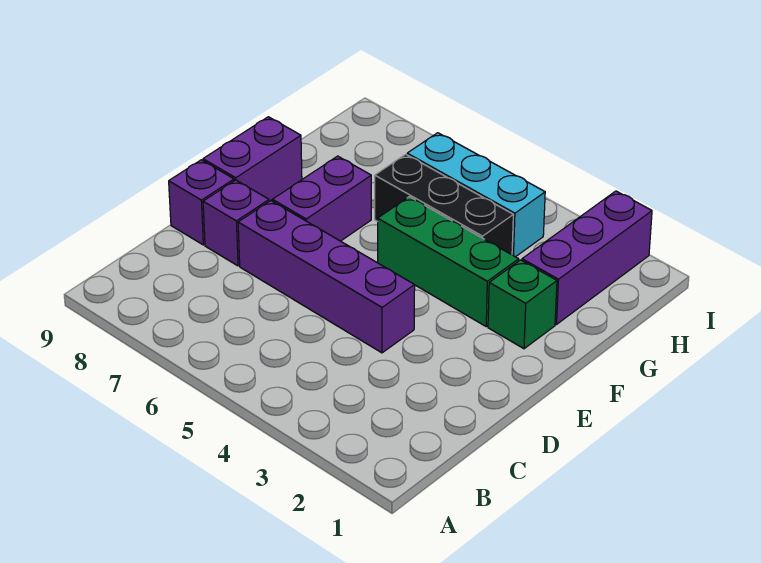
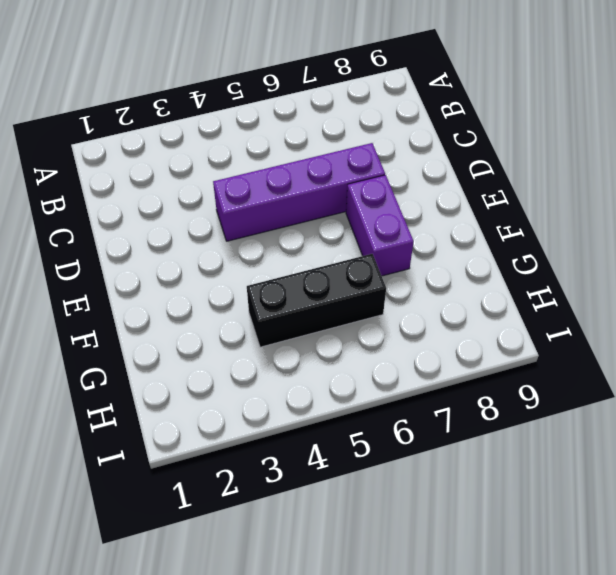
none -> purple brick D8 level 1
none -> purple brick D9 level 1

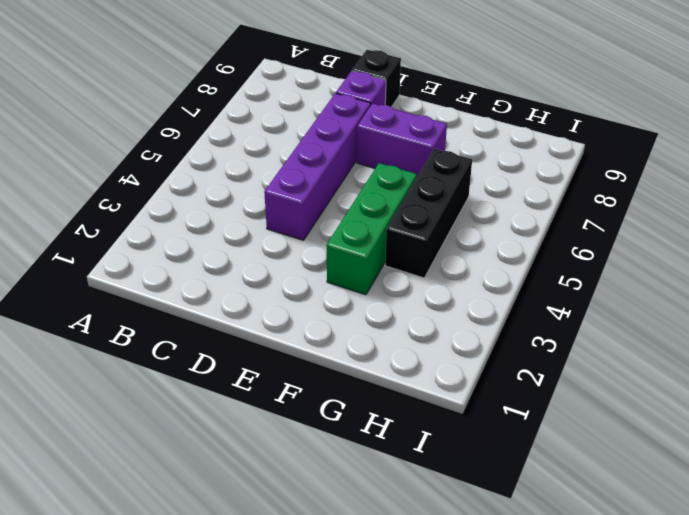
black brick D9 level 1 -> purple brick D9 level 1
none -> purple brick E9:F9 level 1
none -> green brick F2 level 1

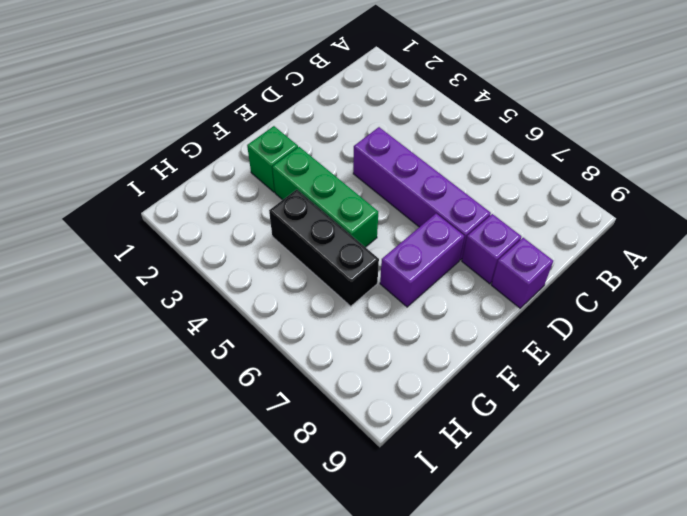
none -> purple brick E9:F9 level 1
none -> purple brick G2:I2 level 1

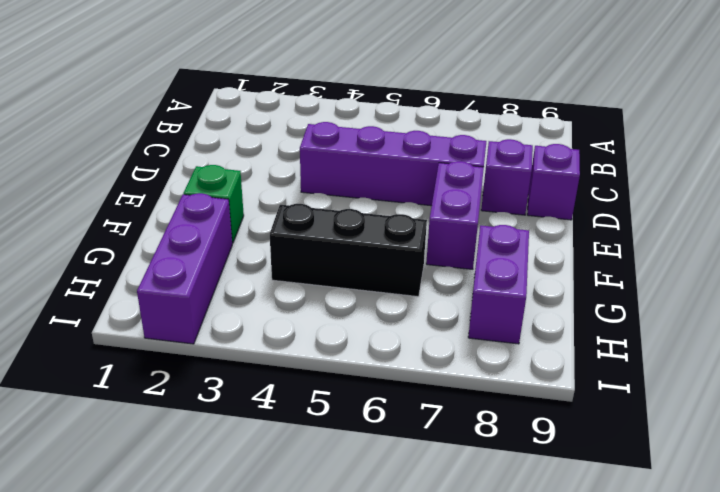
purple brick G8:H8 level 1 -> purple brick E9:F9 level 1
none -> green brick F3:F5 level 1
none -> cyan brick H4:H6 level 1

